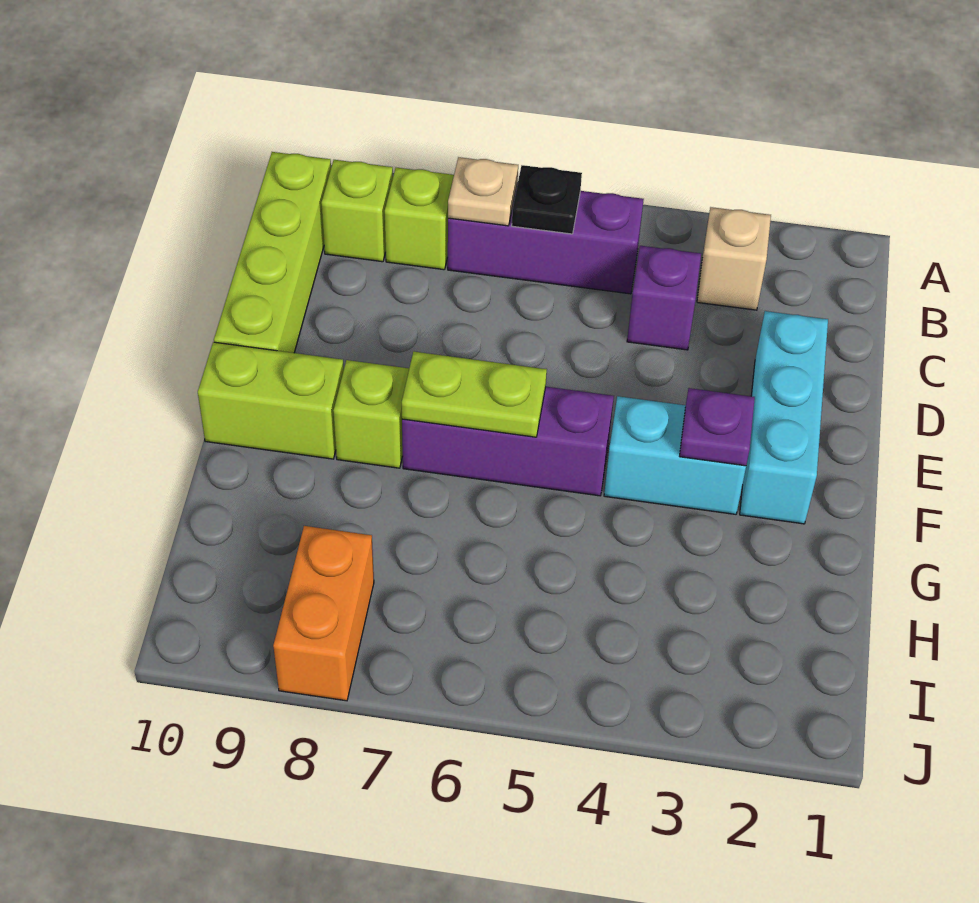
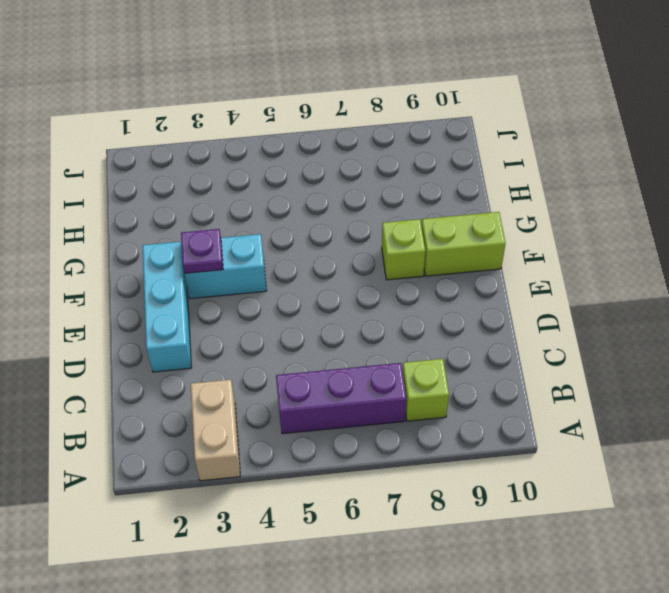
tan brick A3:B3 level 1 -> tan brick B3 level 1
none -> lime brick B9 level 1
none -> lime brick B10:E10 level 1
none -> purple brick C4 level 1

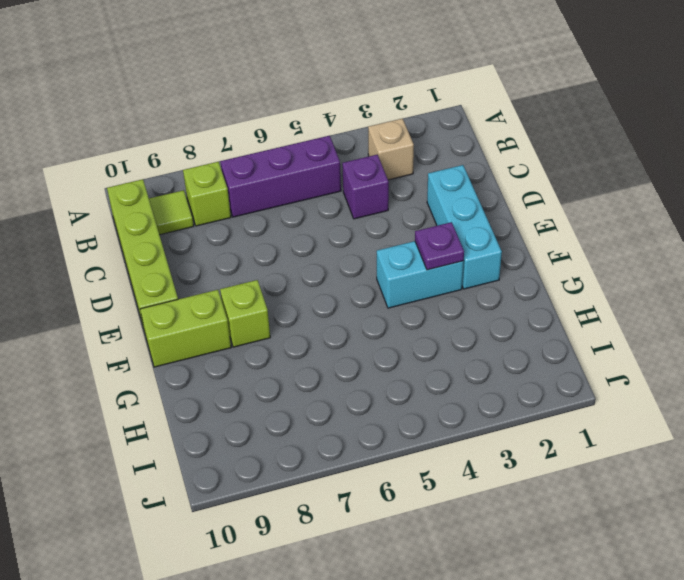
lime tile B9 level 1 -> lime brick B9 level 1
none -> purple brick F5:F7 level 1
none -> orange brick I8:J8 level 1
none -> black plate B6 level 2

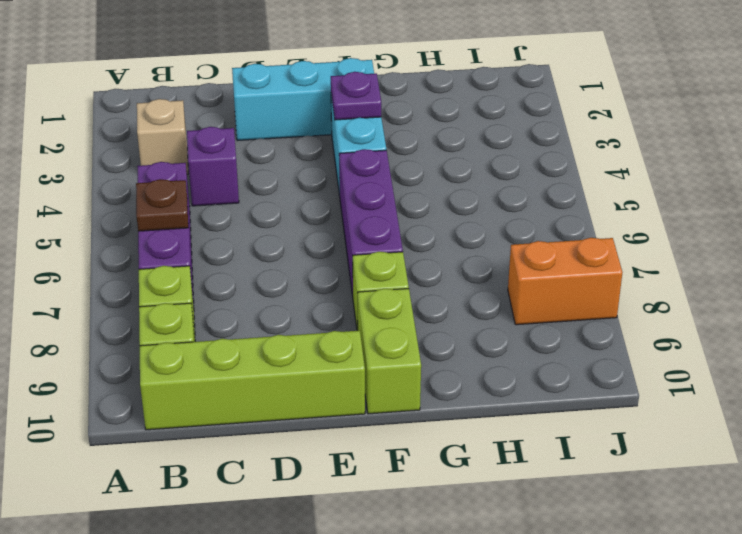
brown plate B6 level 2 -> black plate B6 level 2
none -> tan plate B7 level 2
none -> lime plate F6:F7 level 2

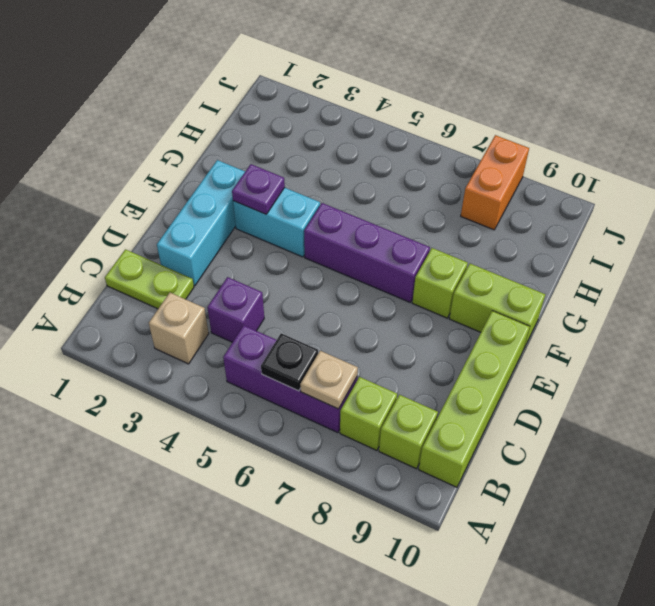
lime plate C1:C2 level 1 -> lime plate F6:F7 level 2

